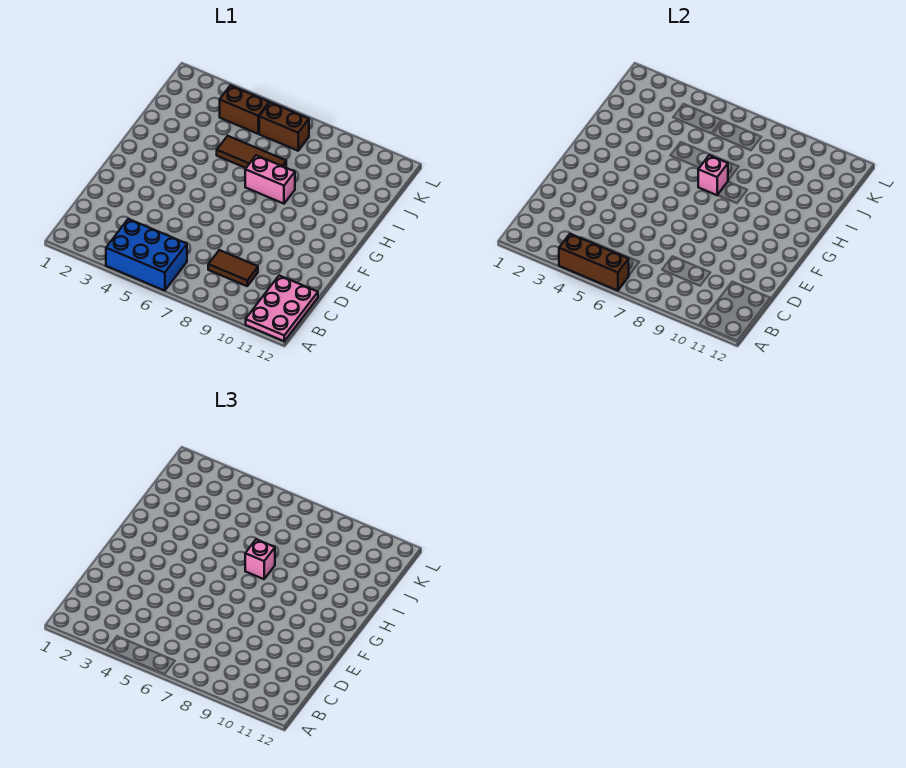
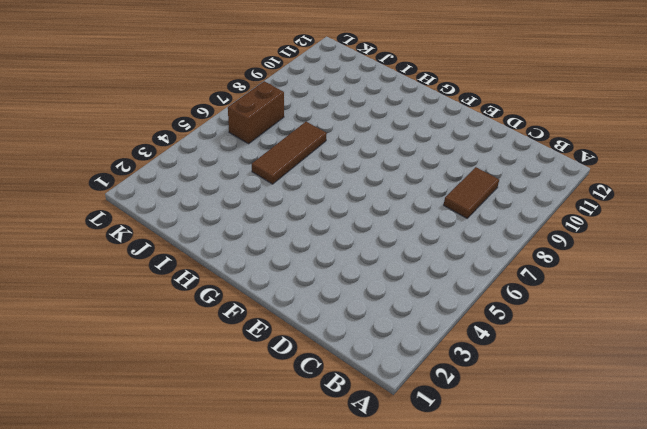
none -> blue brick A4:B6 level 1
none -> pink plate A11:C12 level 1

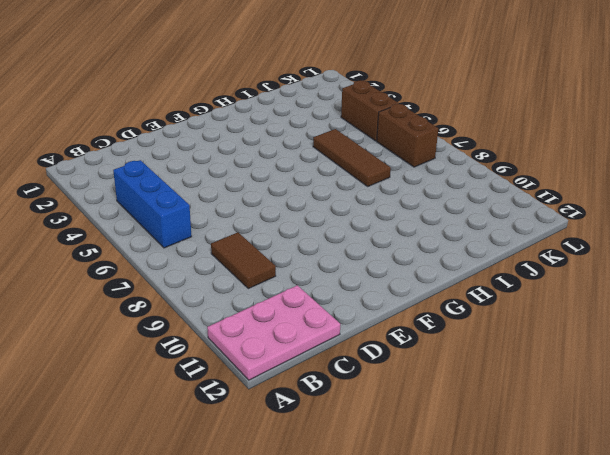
blue brick B4:B6 level 1 -> blue brick A4:B6 level 1
none -> pink brick H7:H8 level 1
none -> brown brick A4:A6 level 2

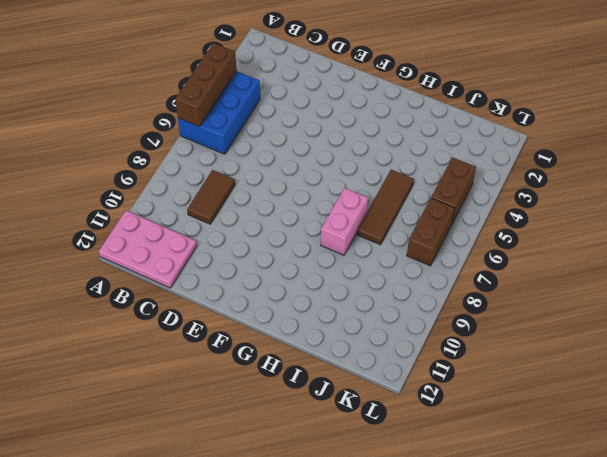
none -> pink brick H7 level 2
none -> pink brick H7 level 3

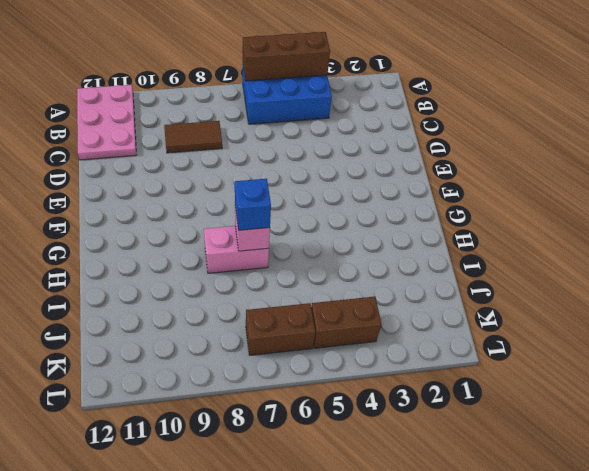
blue brick H7 level 3 -> pink brick H7 level 3
none -> brown tile I5:I7 level 1

